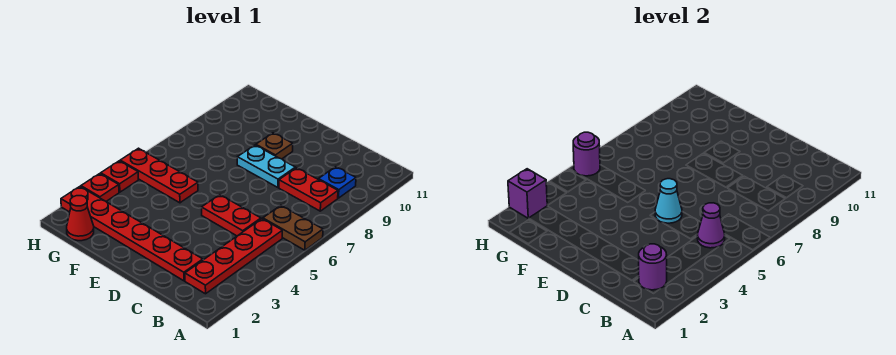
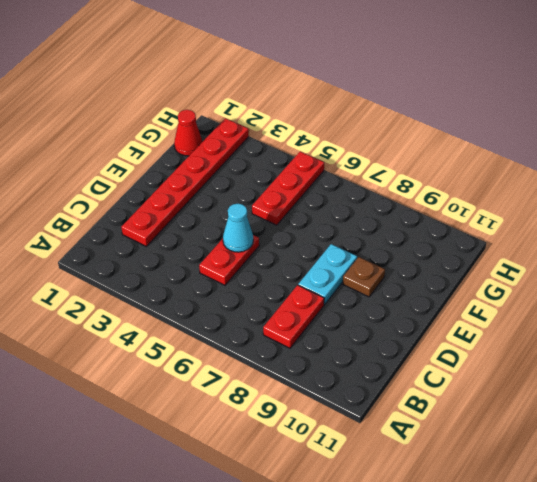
none -> brown plate A6:B6 level 1
none -> red plate B2:B5 level 1
none -> blue plate B9 level 1

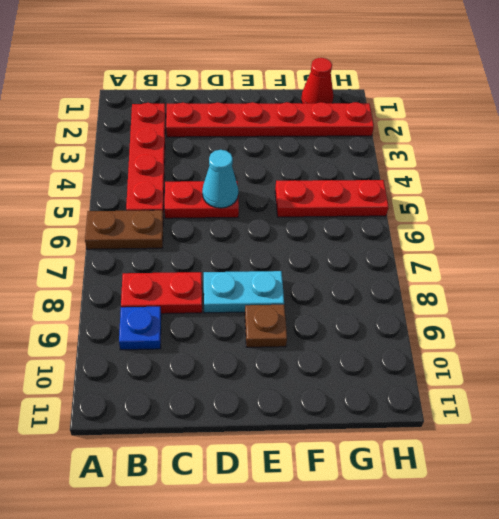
none -> red plate H3 level 1
none -> red plate H4 level 1
none -> purple round brick B2 level 2

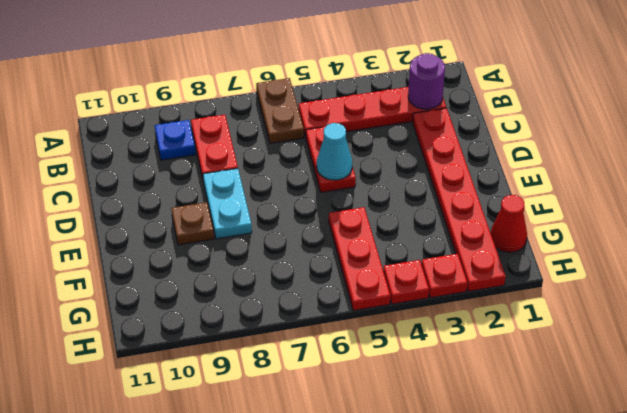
none -> purple cone B5 level 2
none -> purple brick H2 level 2
none -> purple round brick H5 level 2

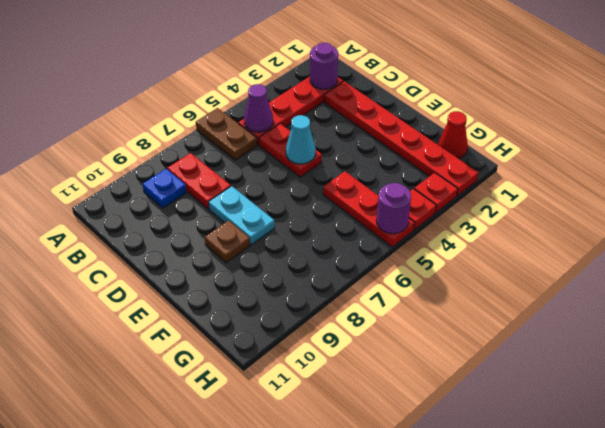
none -> purple brick H2 level 2

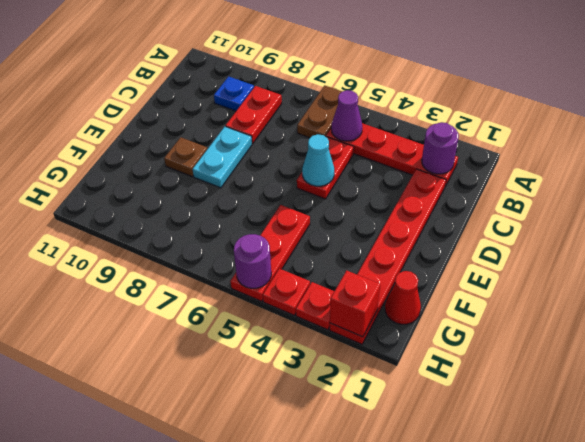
red brick H2 level 2 -> purple brick H2 level 2

